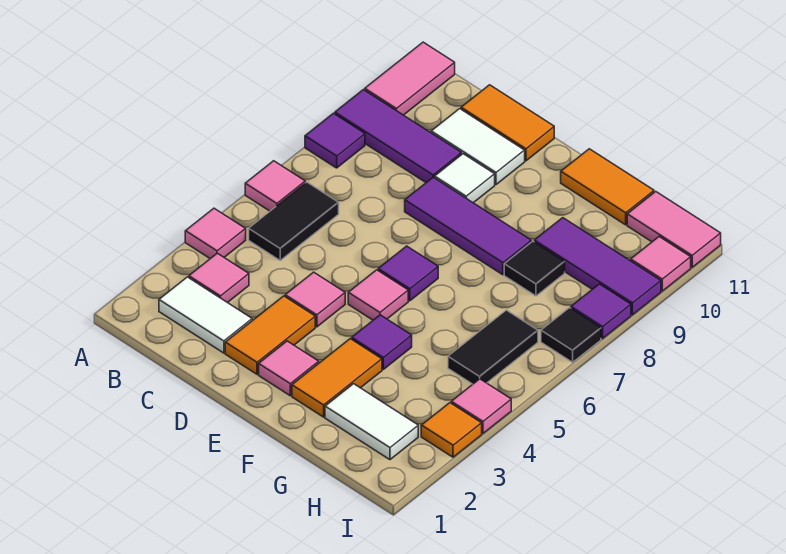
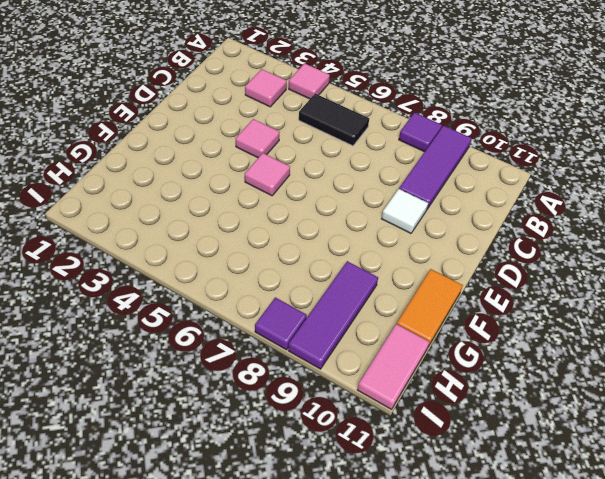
none -> pink tile A6 level 1
none -> pink tile A10:A11 level 1
none -> white tile B2:C2 level 1
none -> white tile C10:D10 level 1

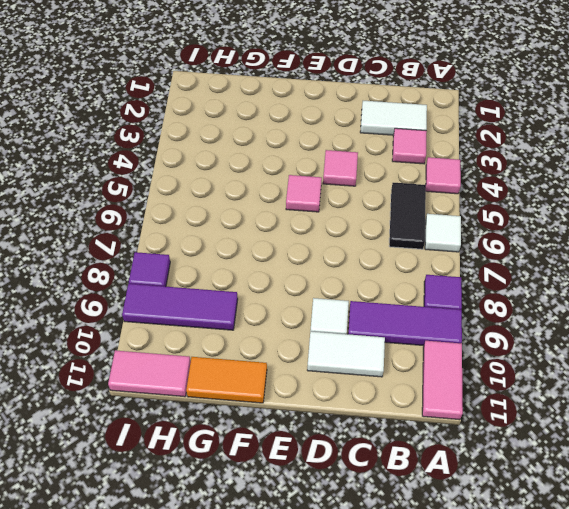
white tile A6 level 1 -> pink tile A6 level 1
none -> orange tile C11:D11 level 1
none -> orange tile D2:D3 level 1
none -> purple tile D8:F8 level 1
none -> pink tile E2 level 1

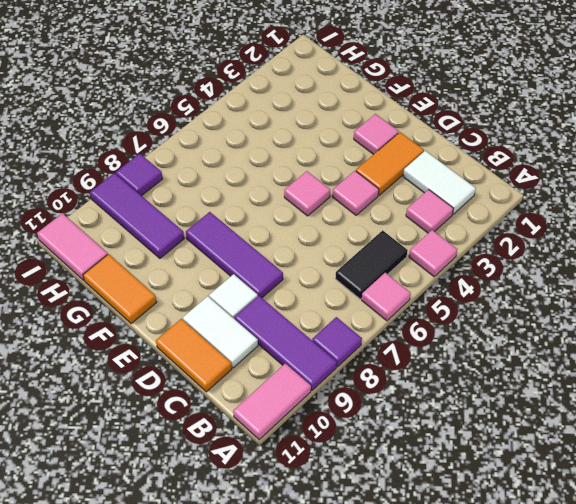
none -> purple tile E6 level 1
none -> orange tile F2:F3 level 1
none -> purple tile F4 level 1
none -> white tile G2:H2 level 1

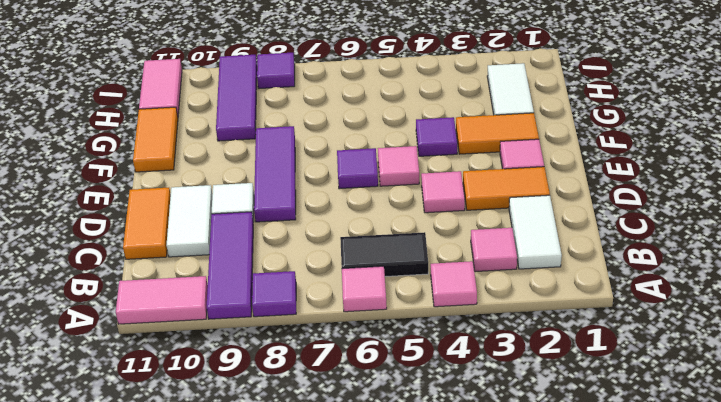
none -> black tile G8 level 1
none -> black tile H5:H6 level 1
none -> orange tile I3 level 1
none -> pink tile I4 level 1

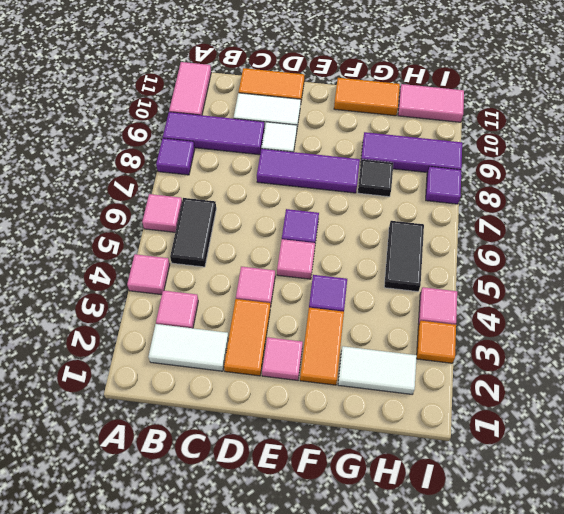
none -> black tile I7 level 1
none -> pink tile I10 level 1

